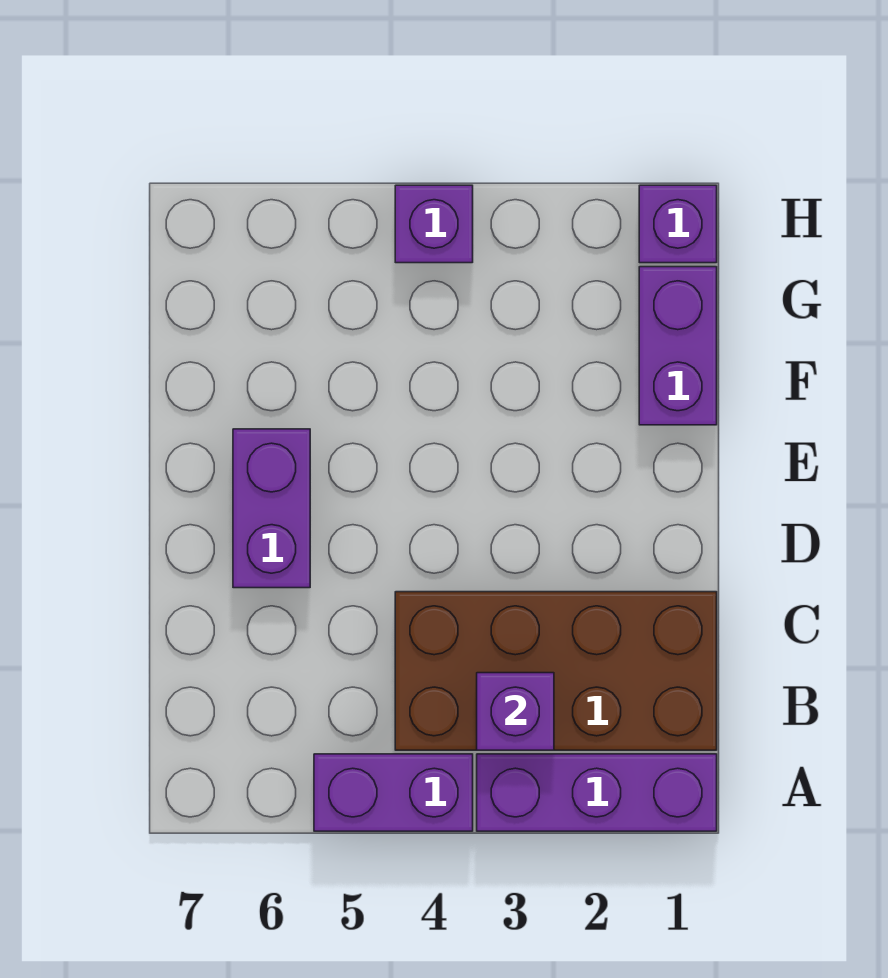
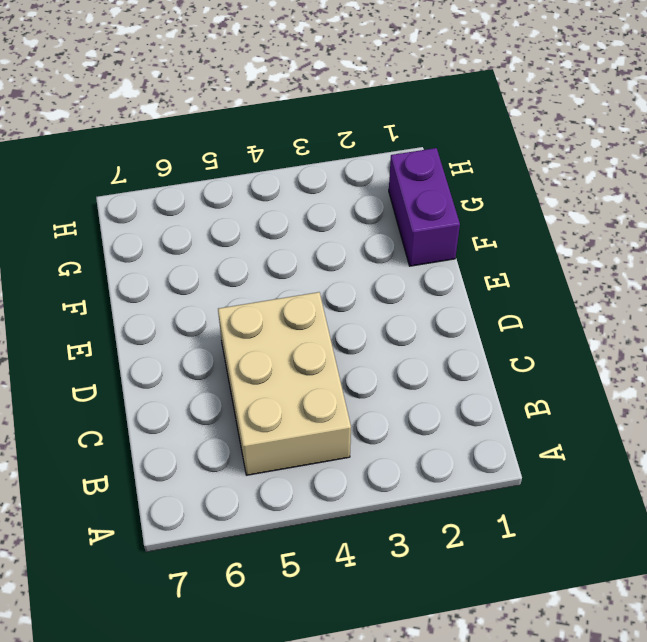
tan brick B4:D5 level 1 -> brown brick B1:C4 level 1
none -> purple brick A1:A3 level 1
none -> purple brick A4:A5 level 1

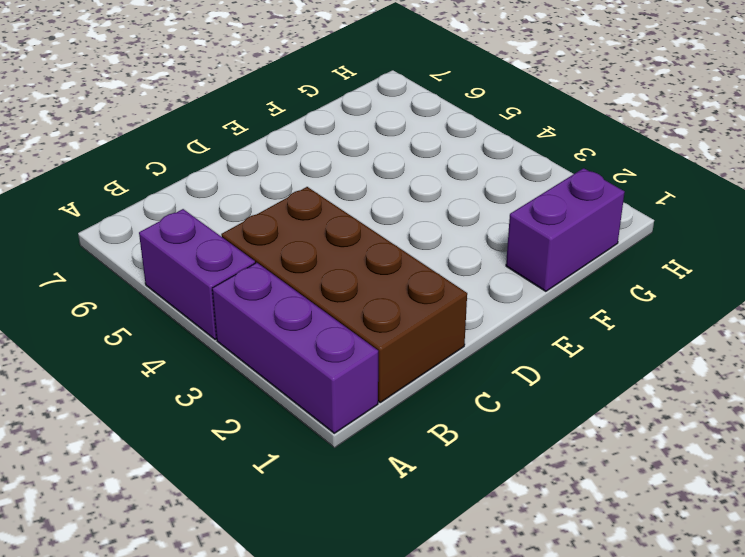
none -> purple brick D6:E6 level 1
none -> purple brick H1 level 1

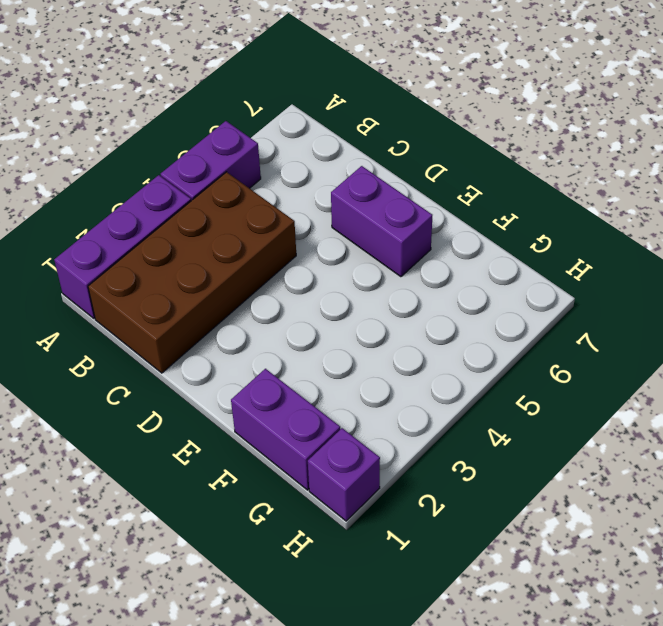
none -> purple brick H4 level 1
none -> purple brick B3 level 2

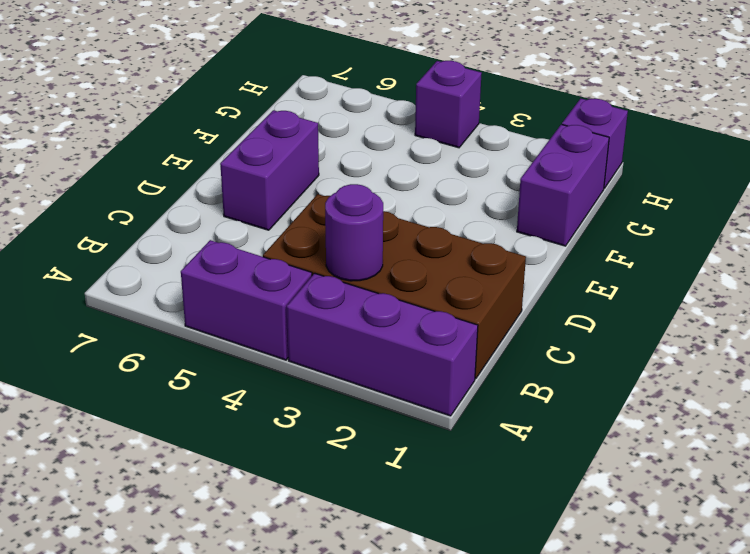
purple round brick B3 level 2 -> purple brick B3 level 2

